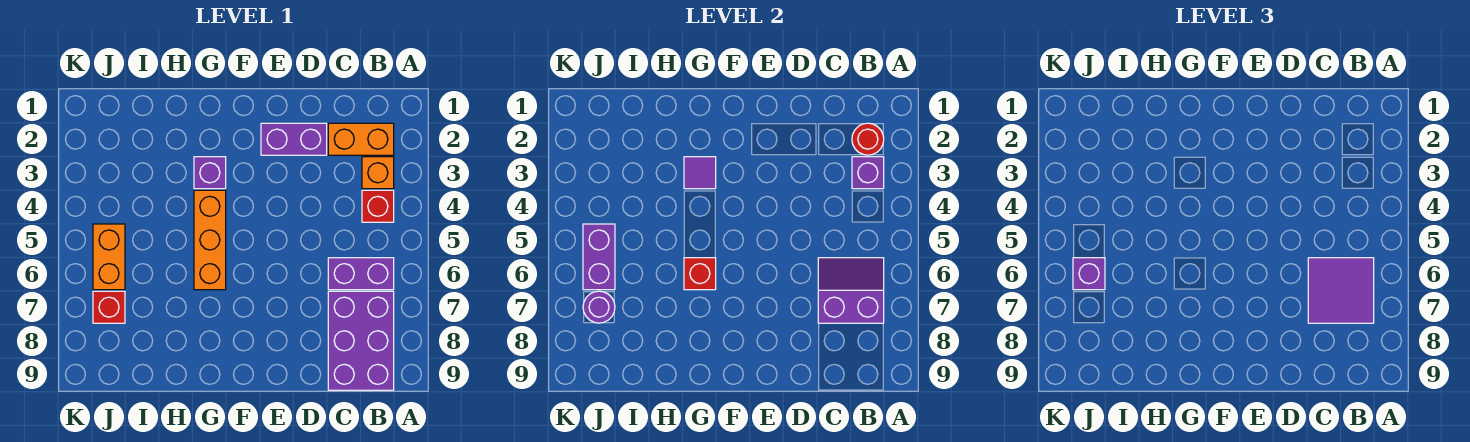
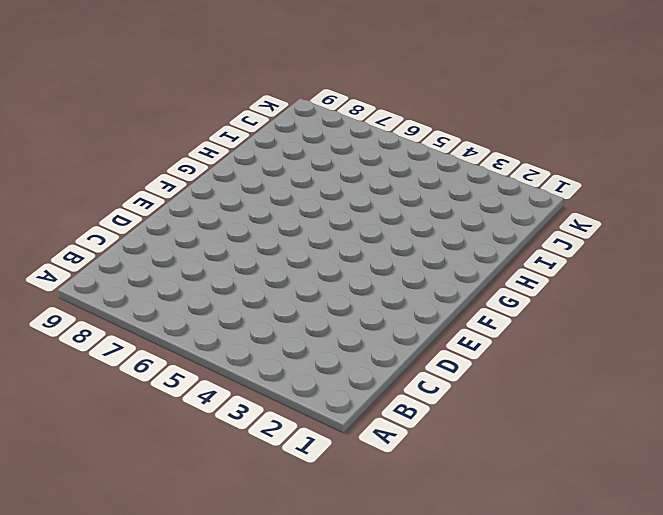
none -> orange brick B2:C2 level 1
none -> orange brick B3 level 1
none -> red brick B4 level 1

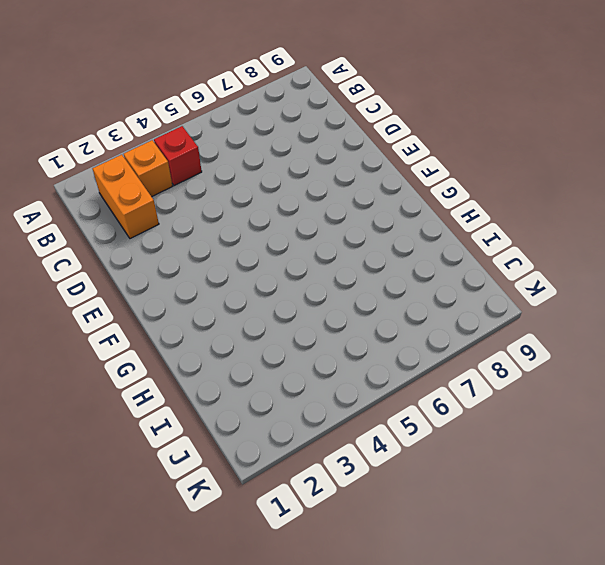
none -> purple brick B6:C6 level 1
none -> purple brick B7:C9 level 1
none -> purple brick D2:E2 level 1

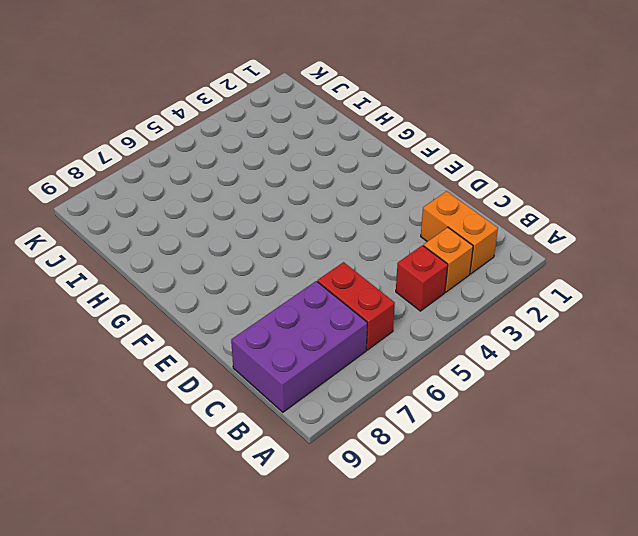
red brick B6:C6 level 1 -> purple brick B6:C6 level 1
none -> purple brick D2:E2 level 1
none -> purple brick G3 level 1
none -> orange brick G4:G6 level 1

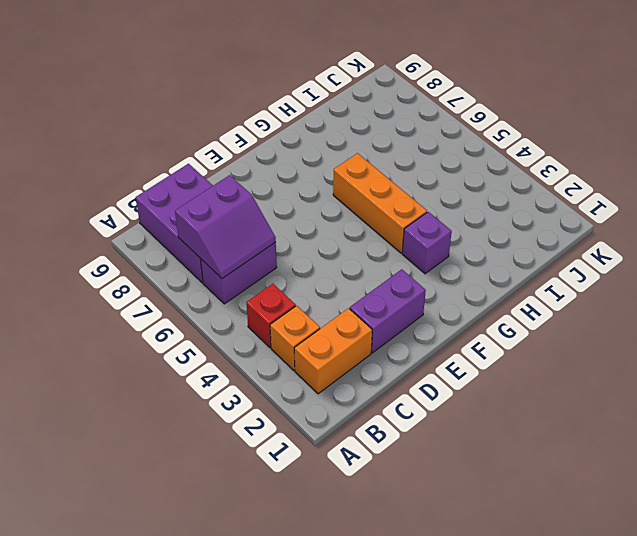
none -> orange brick J5:J6 level 1
none -> red brick J7 level 1
none -> red round brick B2 level 2

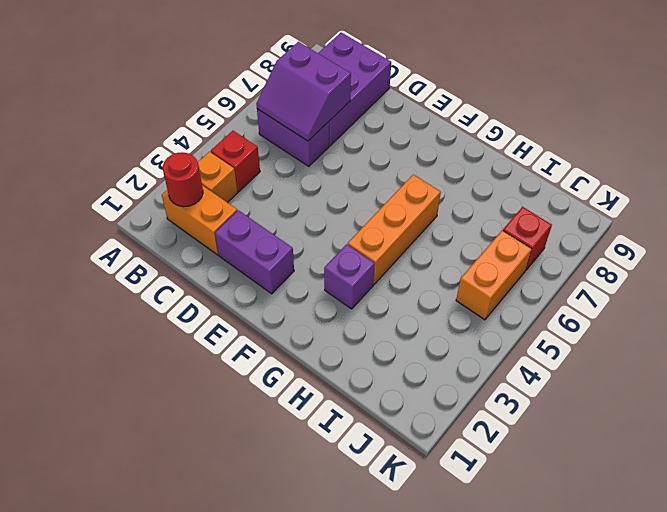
none -> purple brick B3 level 2
none -> purple tile G3 level 2
none -> red brick G6 level 2

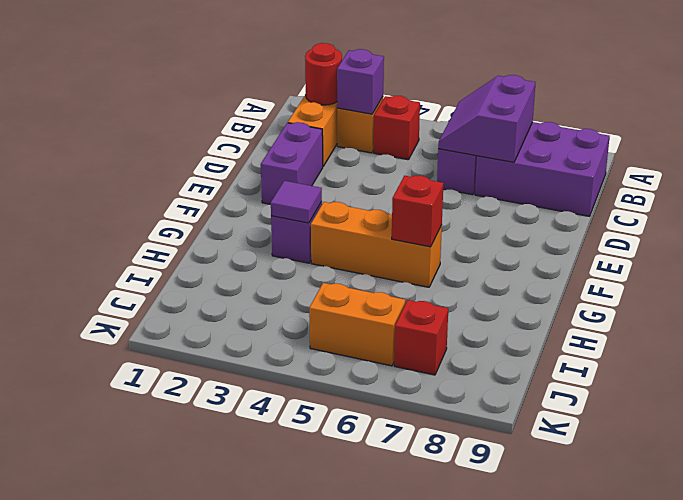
none -> purple brick J5:J6 level 2
none -> purple round brick J7 level 2
none -> purple tile B6:C7 level 3

